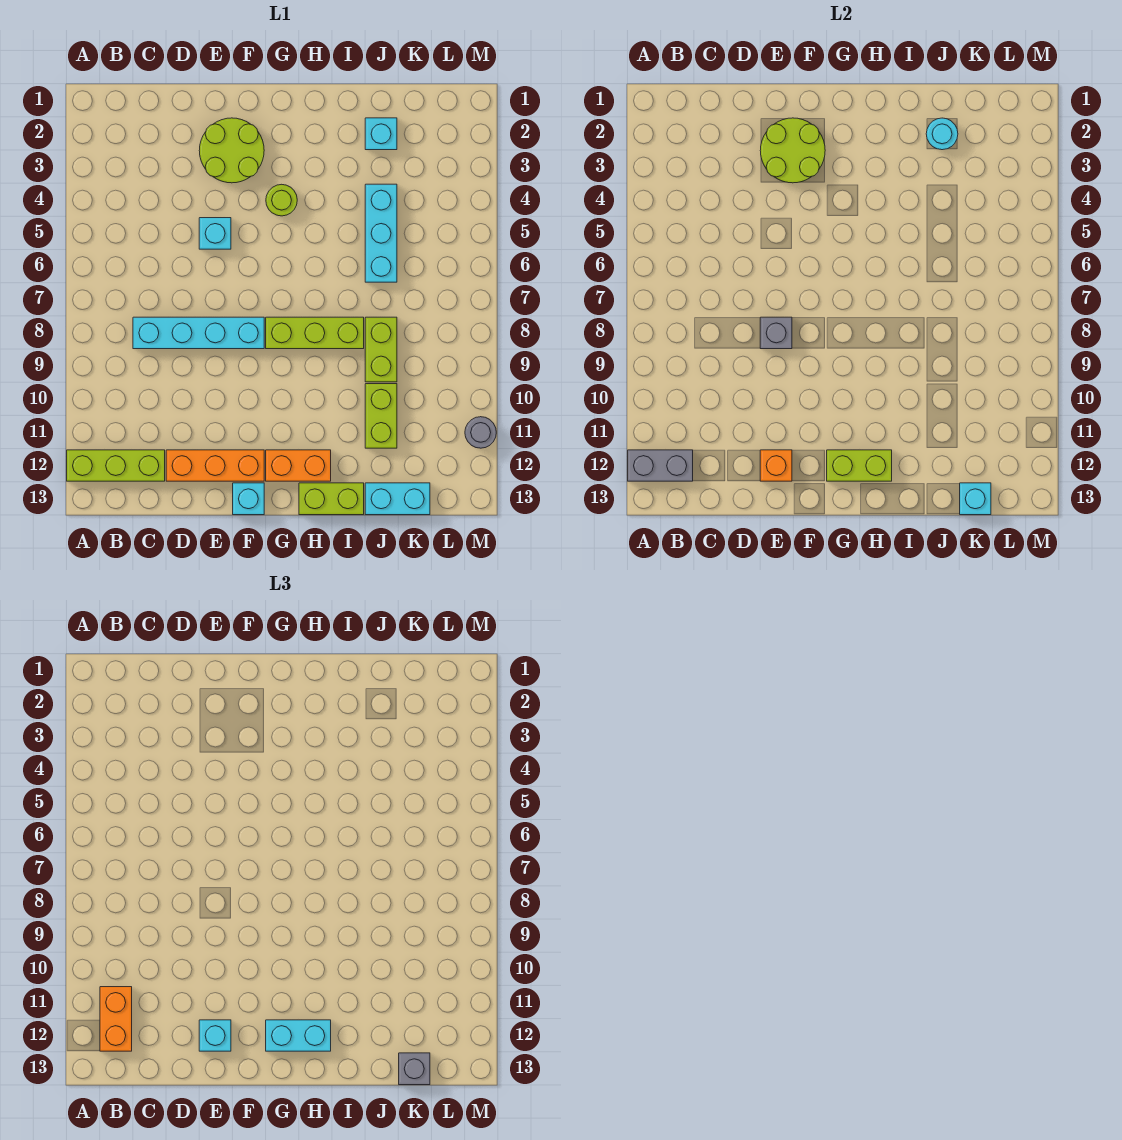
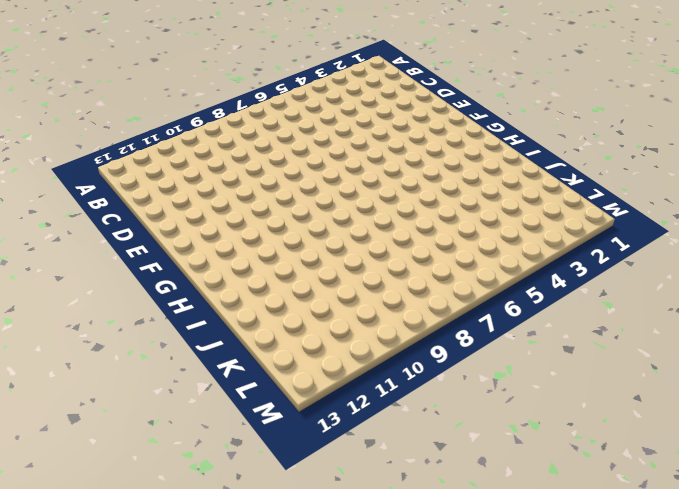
none -> lime brick A12:C12 level 1
none -> cyan brick C8:F8 level 1
none -> orange brick D12:F12 level 1

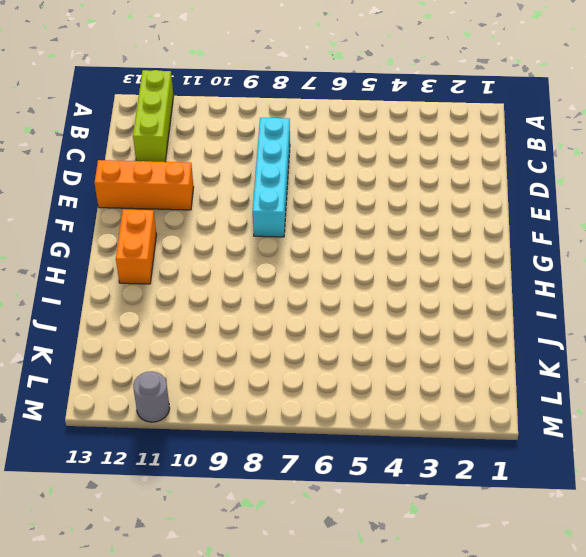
orange brick E11:E13 level 1 -> orange brick D12:F12 level 1
none -> lime round brick E2:F3 level 1
none -> cyan brick E5 level 1
none -> cyan brick F13 level 1

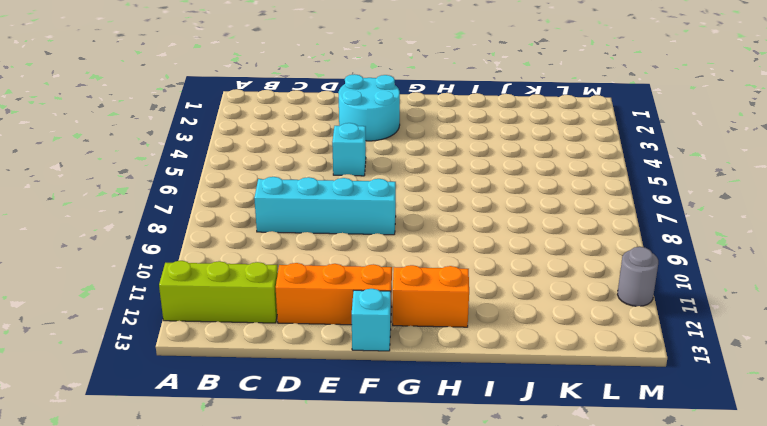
cyan round brick E2:F3 level 1 -> lime round brick E2:F3 level 1
none -> lime round brick G4 level 1
none -> lime brick G8:I8 level 1
none -> lime brick H13:I13 level 1

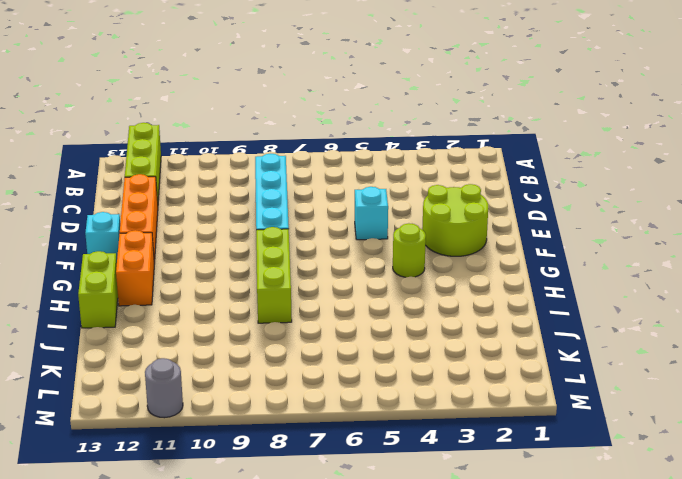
none -> cyan brick J2 level 1
none -> cyan brick J4:J6 level 1
none -> lime brick J8:J9 level 1

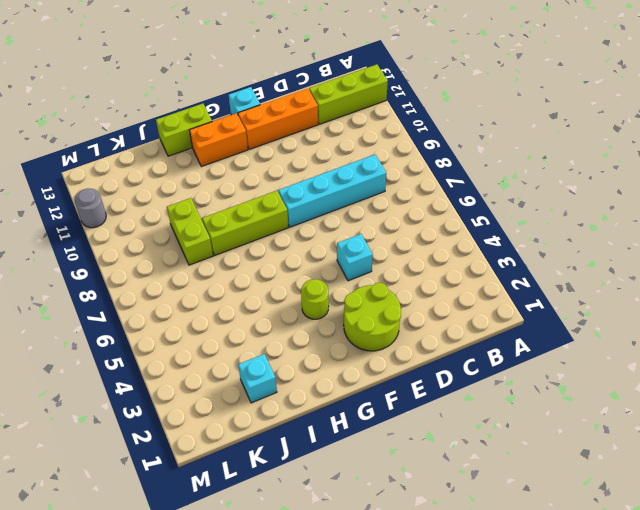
none -> cyan brick J4:J6 level 1
none -> lime brick J10:J11 level 1
none -> cyan brick J13:K13 level 1

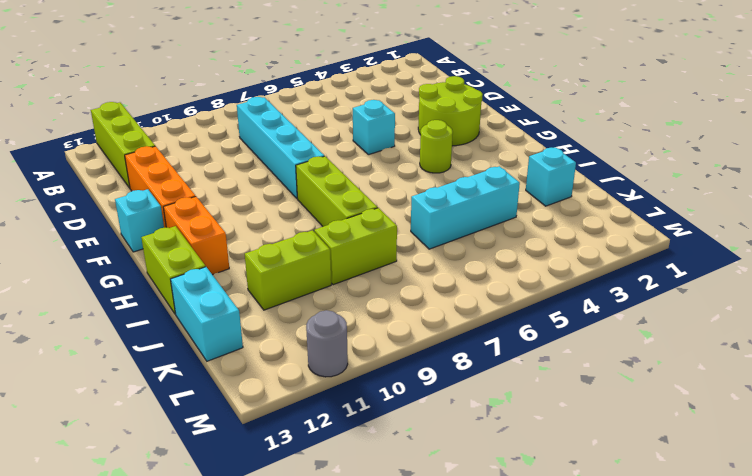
none -> grey brick A12:B12 level 2
none -> lime round brick E2:F3 level 2
none -> grey brick E8 level 2

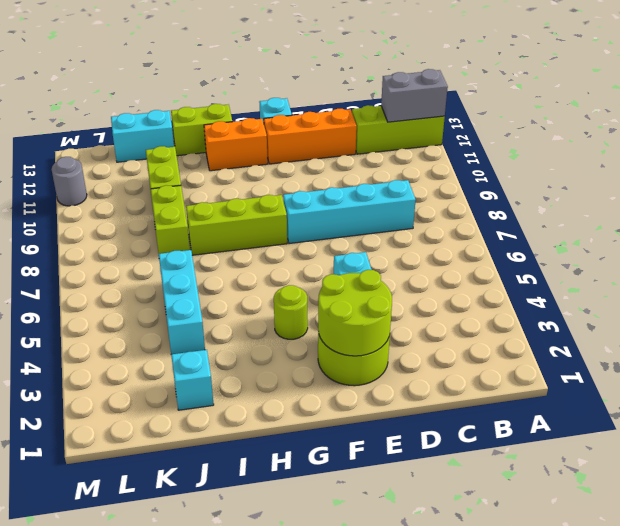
none -> grey brick E8 level 2
none -> orange brick E12 level 2
none -> lime brick G12:H12 level 2

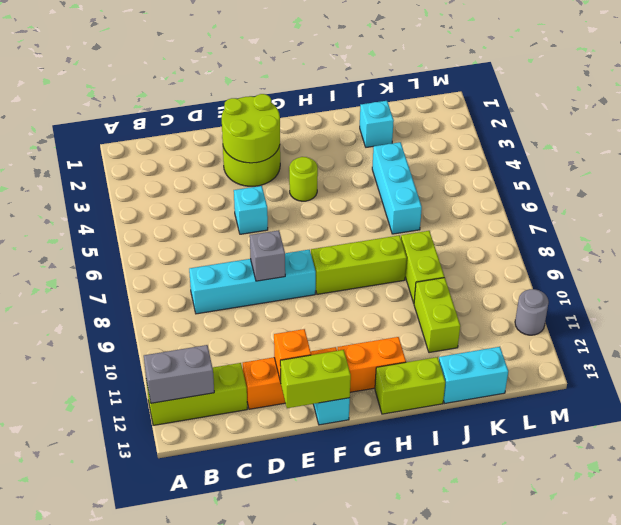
lime brick E13:F13 level 2 -> lime brick G12:H12 level 2
none -> cyan round brick J2 level 2
none -> cyan brick K13 level 2
none -> orange brick B11:B12 level 3

